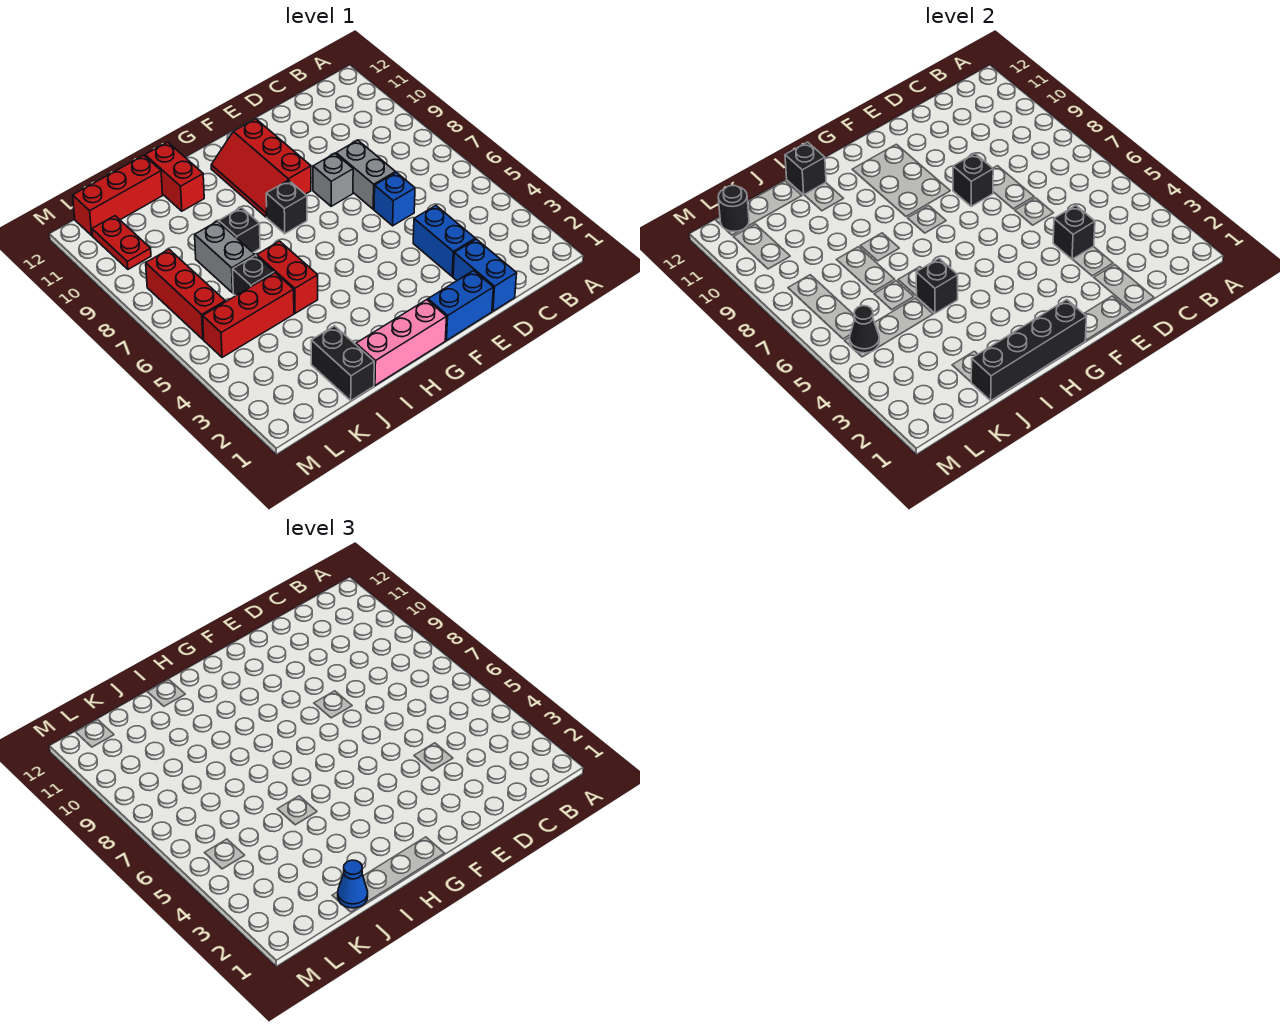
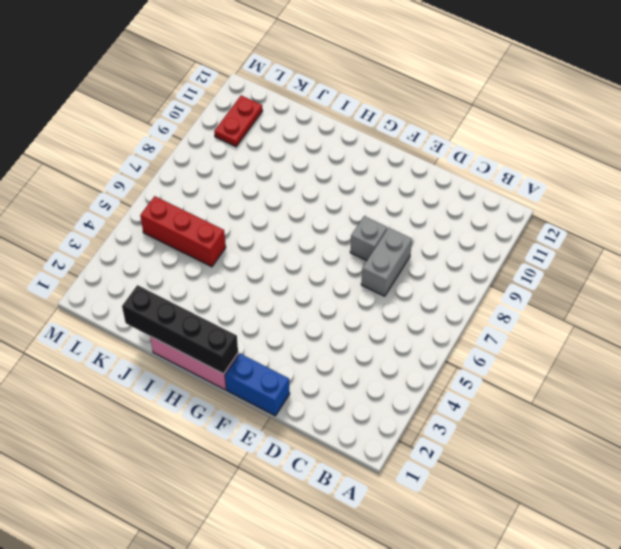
none -> blue brick D1:D2 level 1
none -> blue brick D3:D4 level 1
none -> blue brick D6 level 1

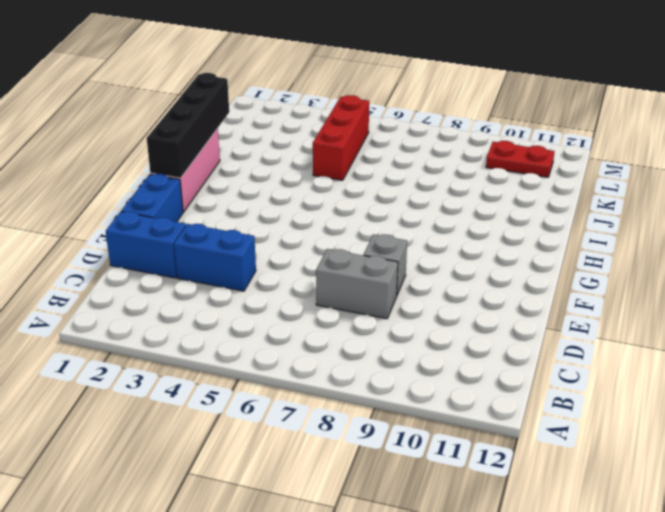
none -> blue brick D6 level 1
none -> red slope F9:G11 level 1 top F
none -> black brick G8 level 1

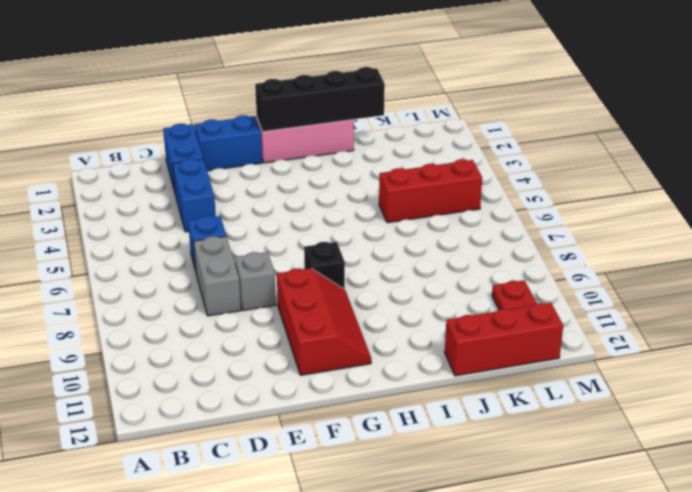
none -> red brick I5:I6 level 1
none -> black brick I8 level 1
none -> red brick I11:I12 level 1

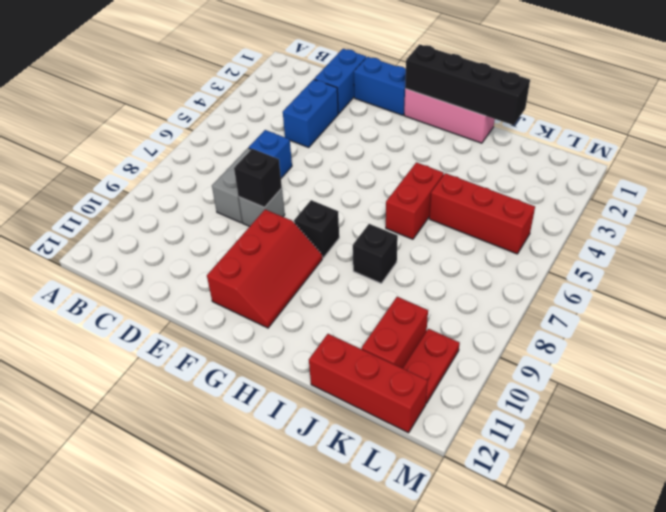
red brick K10:K11 level 1 -> red brick I11:I12 level 1
none -> black brick J1:J2 level 1
none -> black brick J6 level 1
none -> grey brick J7:J8 level 1

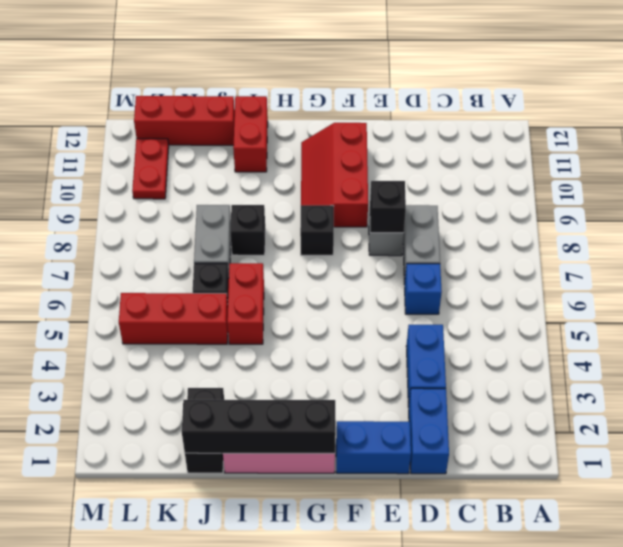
none -> red brick L6:L8 level 1
none -> black brick D4 level 2
none -> black brick I5 level 2

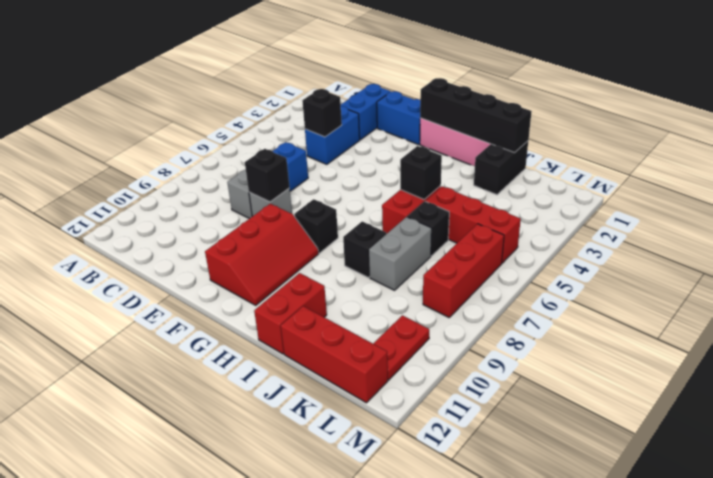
none -> black brick I12 level 2
none -> black cone L5 level 2
none -> black round brick L12 level 2

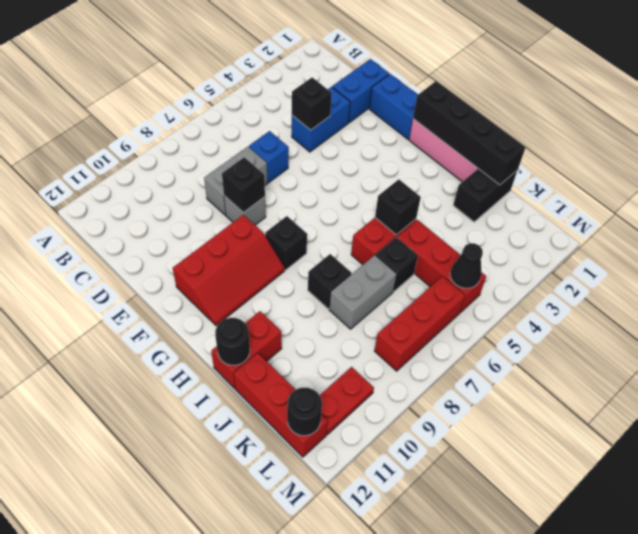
black round brick I12 level 2 -> black brick I12 level 2
none -> blue cone J1 level 3

